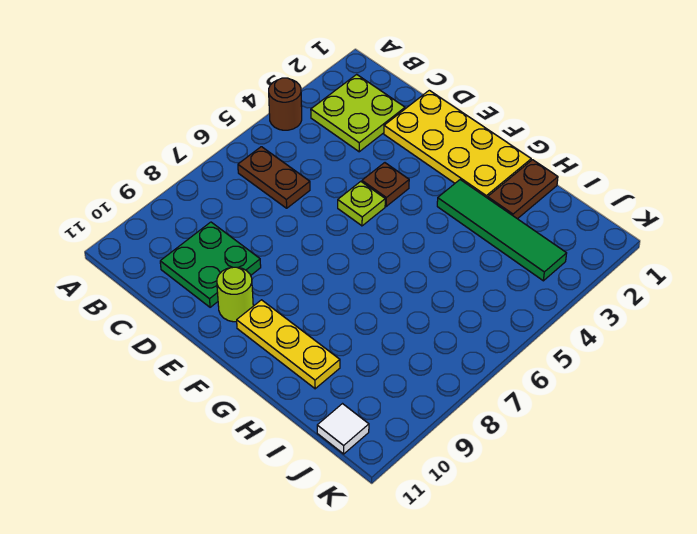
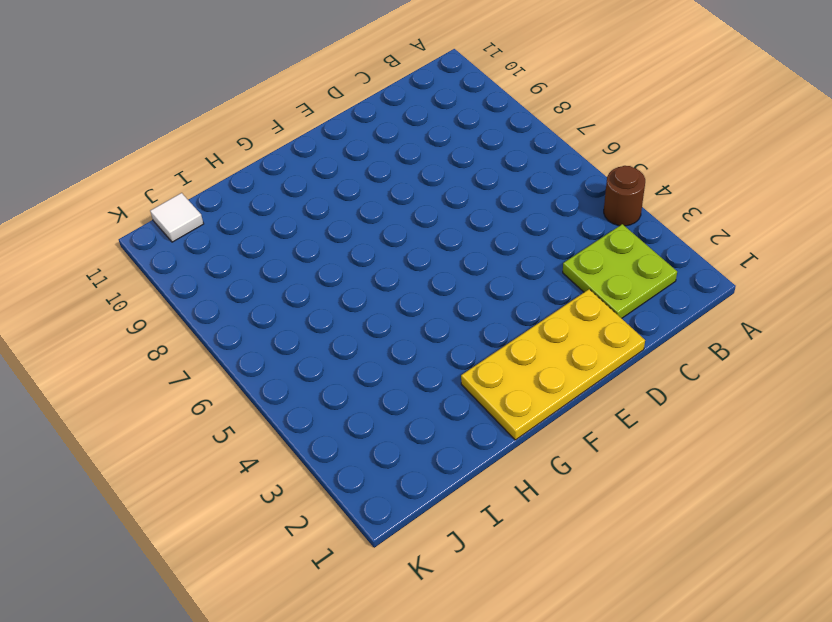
none -> brown plate B6:C6 level 1
none -> green plate C9:D10 level 1
none -> brown plate E4 level 1

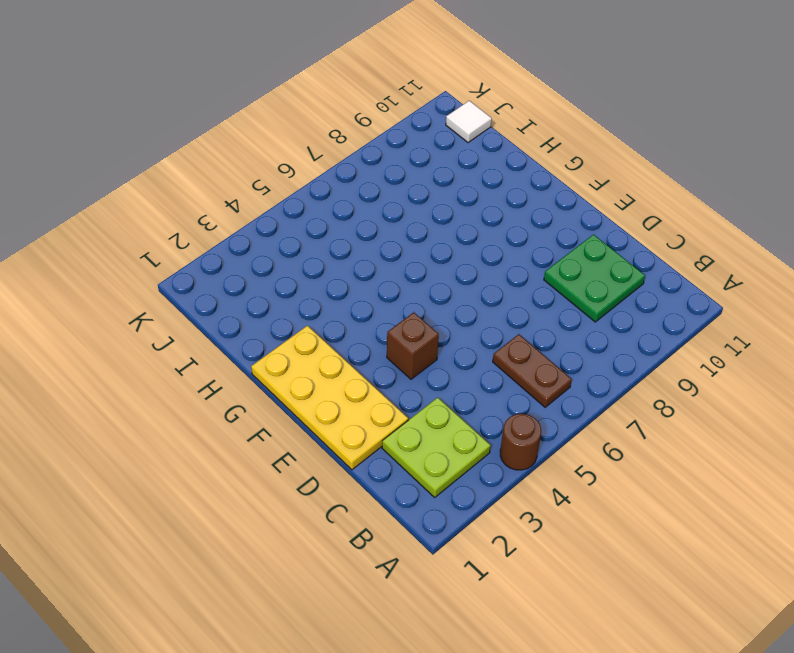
brown brick E4 level 1 -> brown plate E4 level 1
none -> lime plate E5 level 1
none -> lime round brick E10 level 1
none -> yellow plate F10:H10 level 1

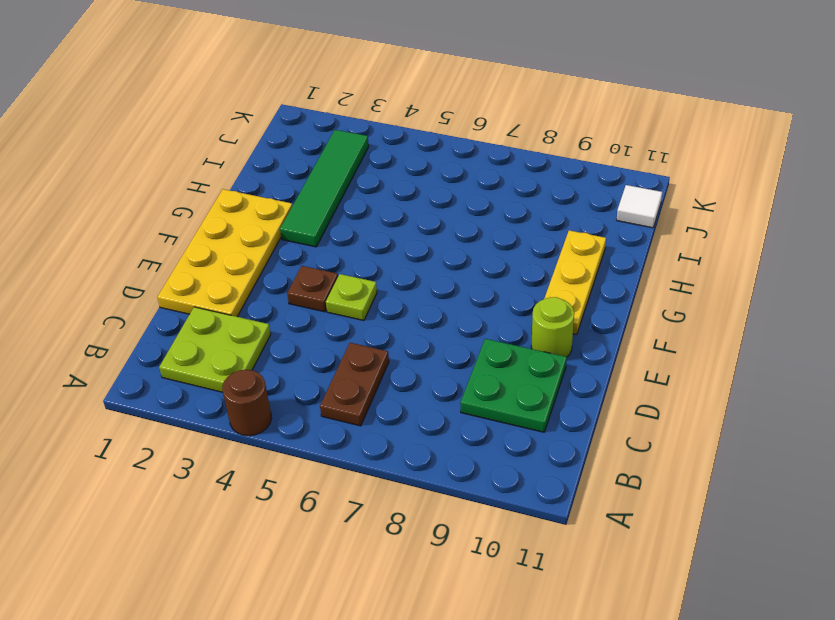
none -> brown plate H1:H2 level 1

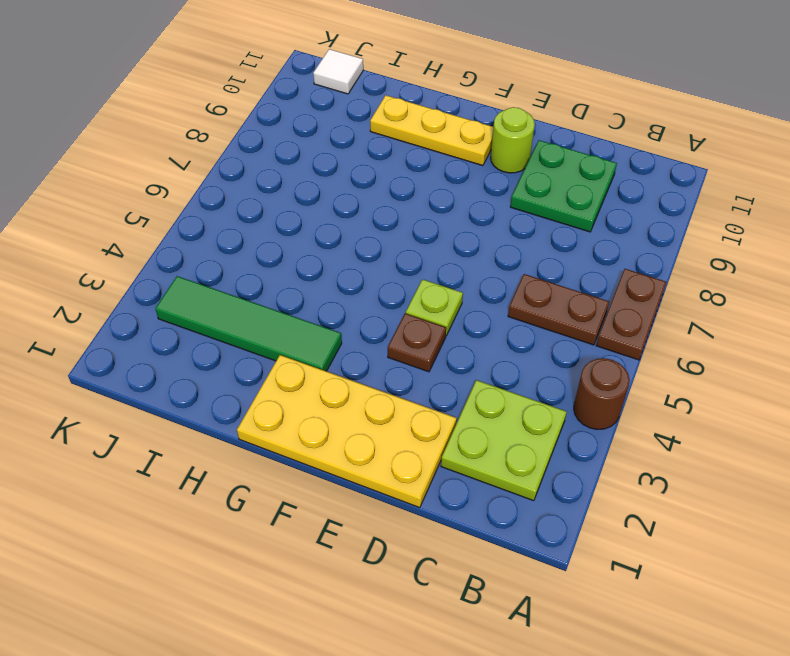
brown plate A6:A7 level 1 -> brown plate H1:H2 level 1

